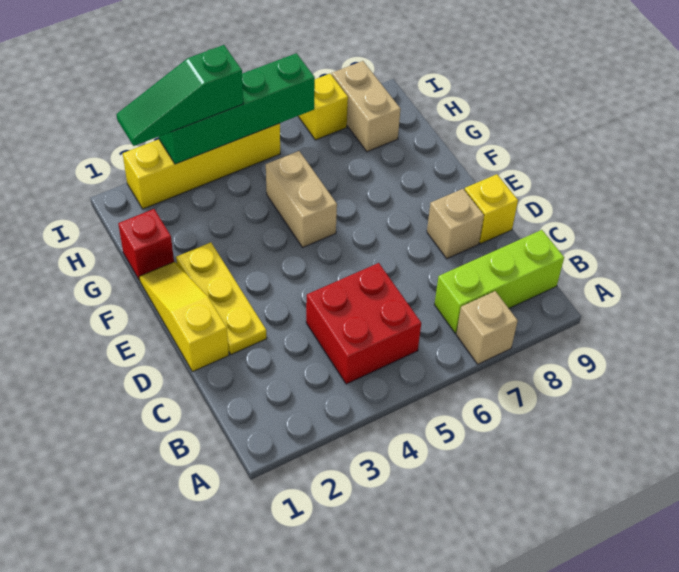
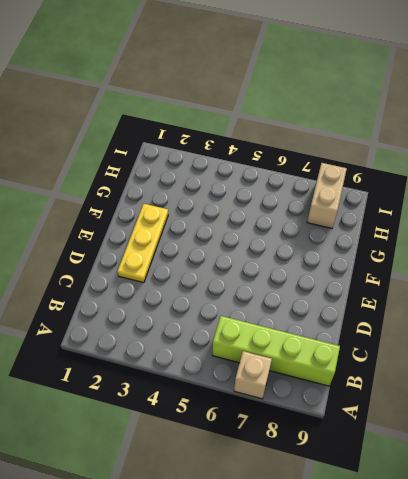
lime brick B6:B9 level 1 -> lime brick B7:B9 level 1
none -> red brick B4:C5 level 1
none -> yellow slope D1:F1 level 1 top D
none -> tan brick D8 level 1

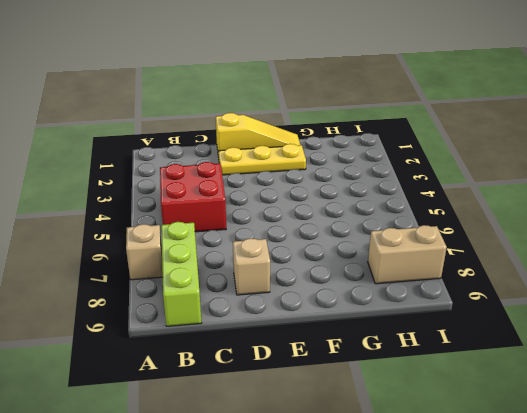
none -> yellow brick D9 level 1
none -> tan brick F5:G5 level 1
none -> red brick G1 level 1

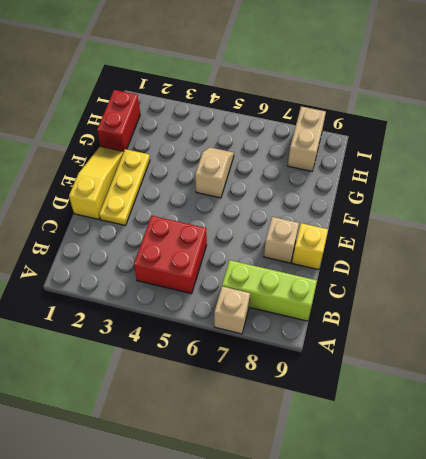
tan slope F5:G5 level 1 top F -> tan brick F5:G5 level 1
red brick G1:H1 level 1 -> red brick G1 level 1
none -> yellow brick I2:I5 level 1
none -> yellow brick I7 level 1
none -> green brick I3:I6 level 2

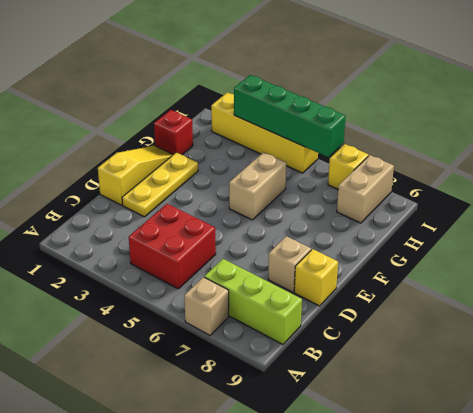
none -> green slope I2:I4 level 3 top 4

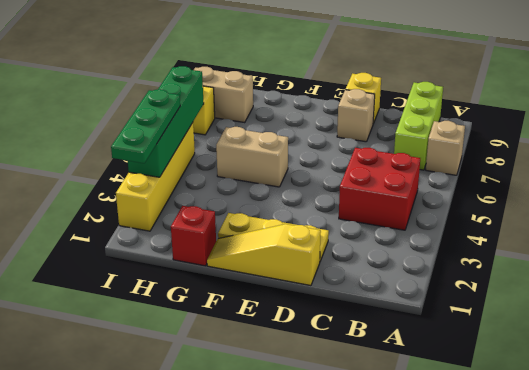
green plate I2:I4 level 3 -> green slope I2:I4 level 3 top 4

